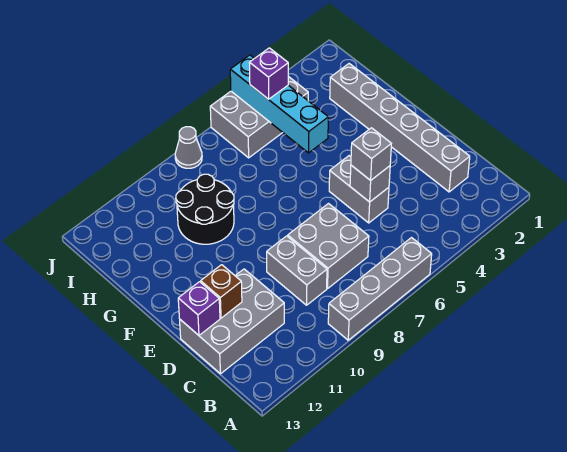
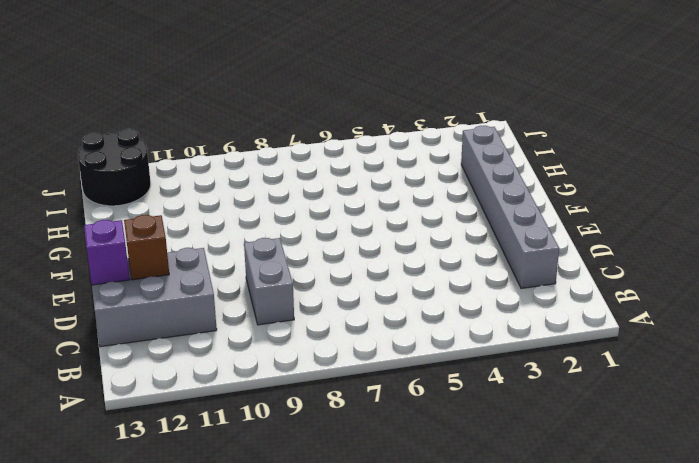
black round brick I12:J13 level 1 -> black round brick G9:H10 level 1
none -> grey brick A6:A9 level 1
none -> grey brick C7:D8 level 1
none -> grey brick D5:E5 level 1

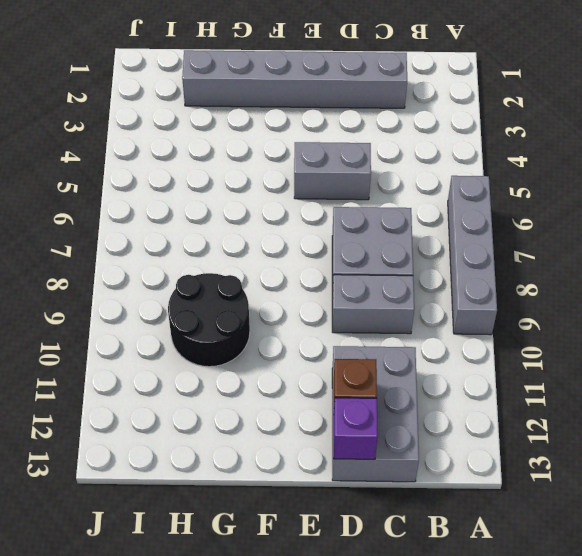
none -> grey brick I4:J6 level 1
none -> grey cone J8 level 1
none -> grey brick D5 level 2

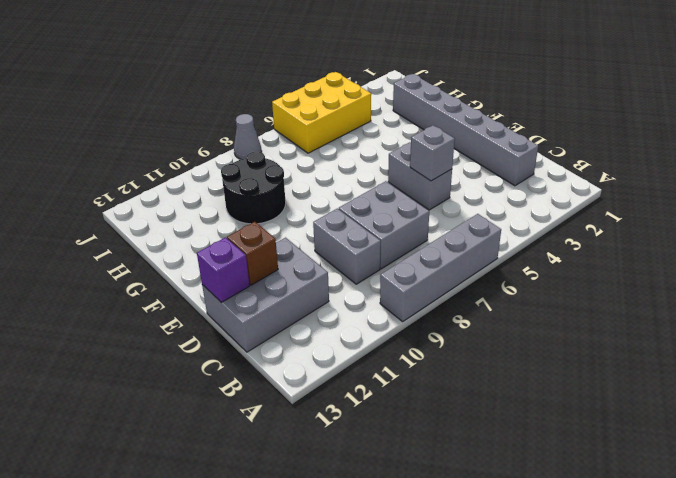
yellow brick I4:J6 level 1 -> grey brick I4:J6 level 1
none -> cyan brick G5:J5 level 2
none -> grey brick D5 level 3
none -> purple brick I5 level 3

